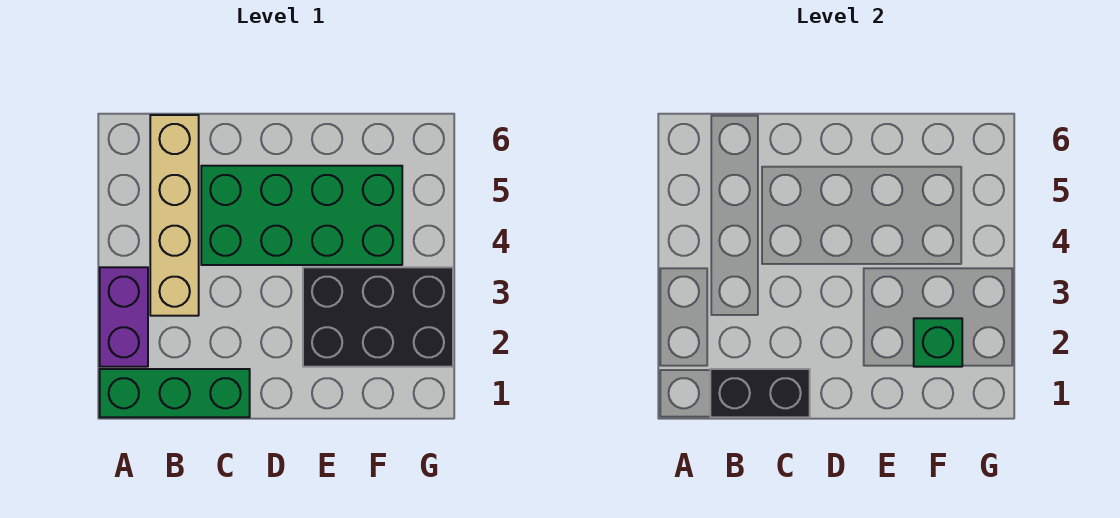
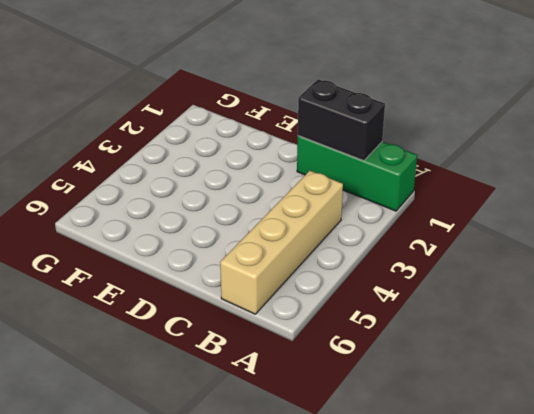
none -> purple brick A2:A3 level 1
none -> green brick C4:F5 level 1

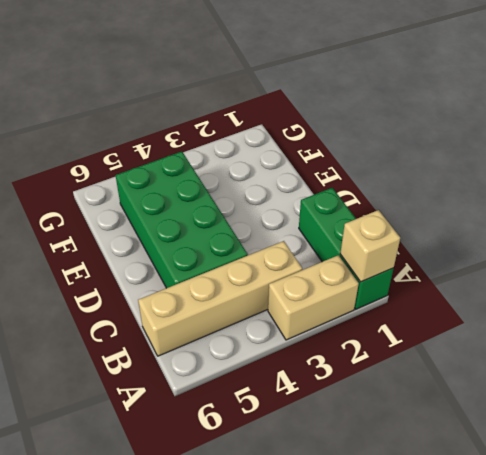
tan brick A1 level 2 -> none
tan brick A2:A3 level 1 -> purple brick A2:A3 level 1
none -> black brick E2:G3 level 1
none -> black brick B1:C1 level 2

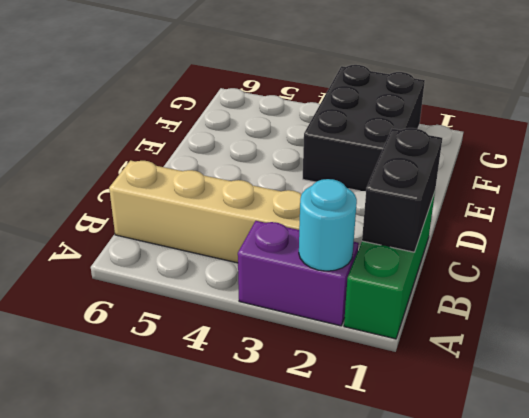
cyan round brick A2 level 2 -> none
none -> green brick C4:F5 level 1
none -> green brick F2 level 2

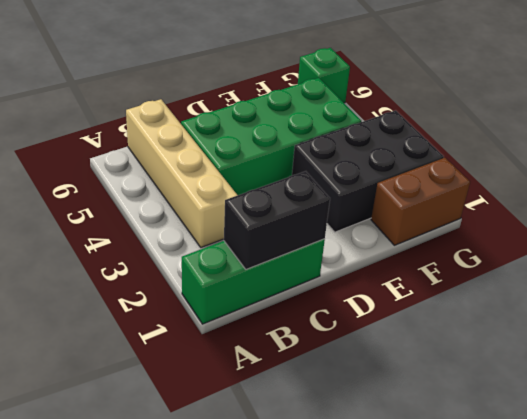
brown brick F1:G1 level 1 -> none
green brick G6 level 1 -> green brick F2 level 2
none -> purple brick A2:A3 level 1

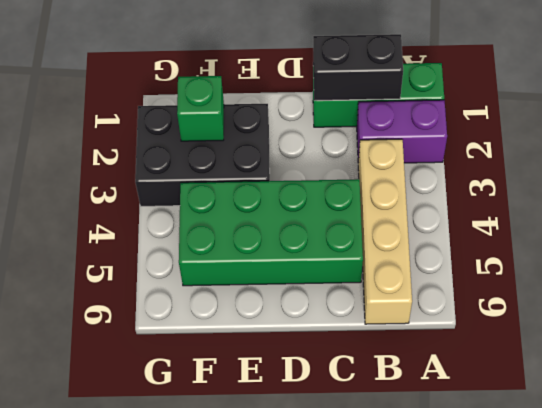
purple brick A2:B2 level 1 -> purple brick A2:A3 level 1

